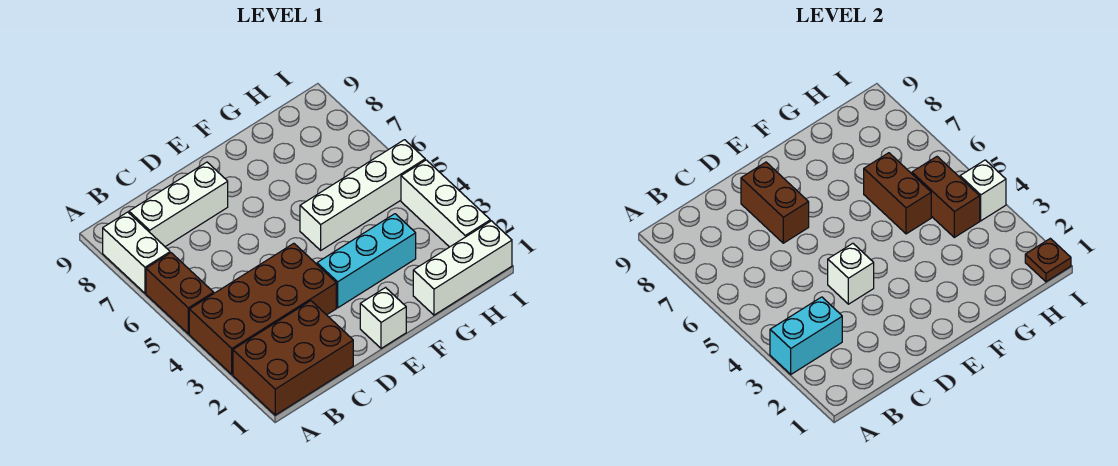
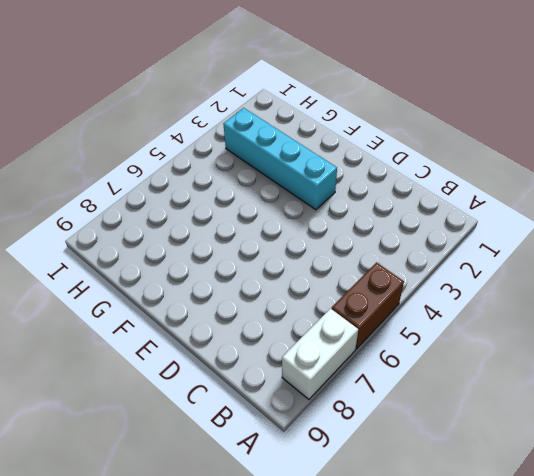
cyan brick E3:H3 level 1 -> cyan brick E3:G3 level 1
none -> brown brick A1:C2 level 1
none -> brown brick A3:D4 level 1
none -> white brick B8:D8 level 1

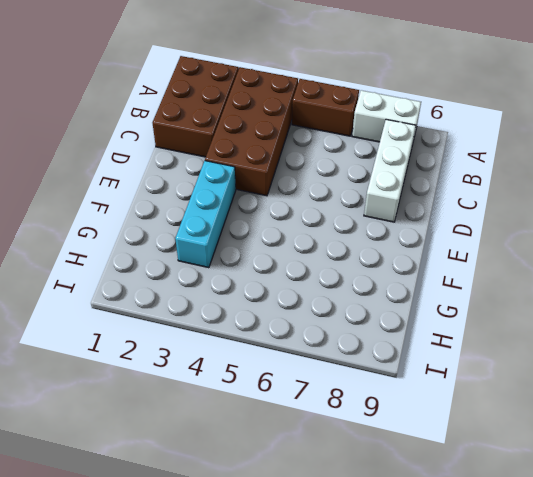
none -> white brick E1 level 1
none -> white brick F5:I5 level 1
none -> white brick G1:I1 level 1

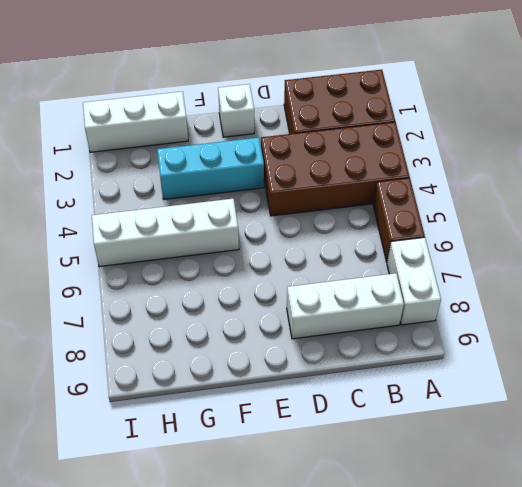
none -> white brick I2:I4 level 1
none -> cyan brick A3:B3 level 2
none -> white brick D4 level 2

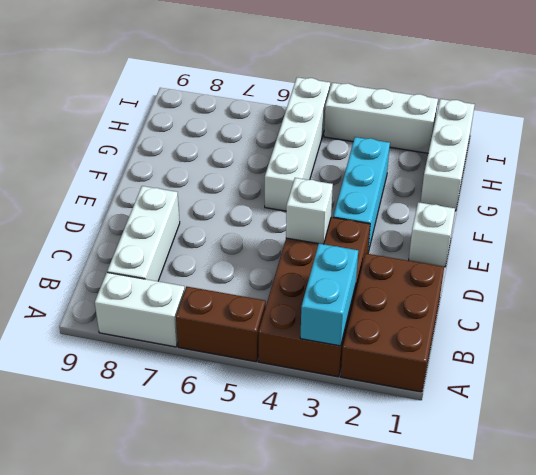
none -> brown brick D7:D8 level 2
none -> brown brick G5:G6 level 2
none -> brown brick H4:H5 level 2

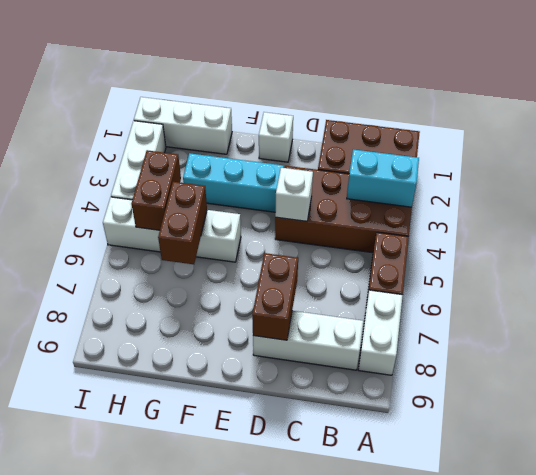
none -> brown plate I1 level 2
none -> white brick I4 level 2

